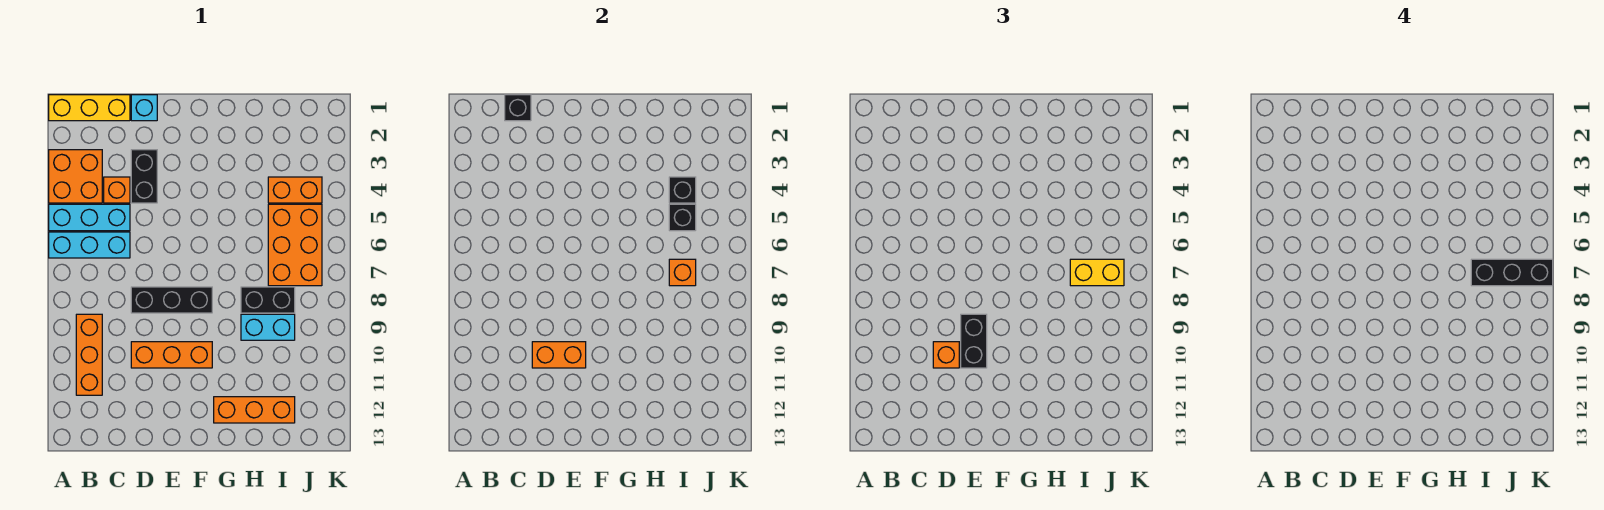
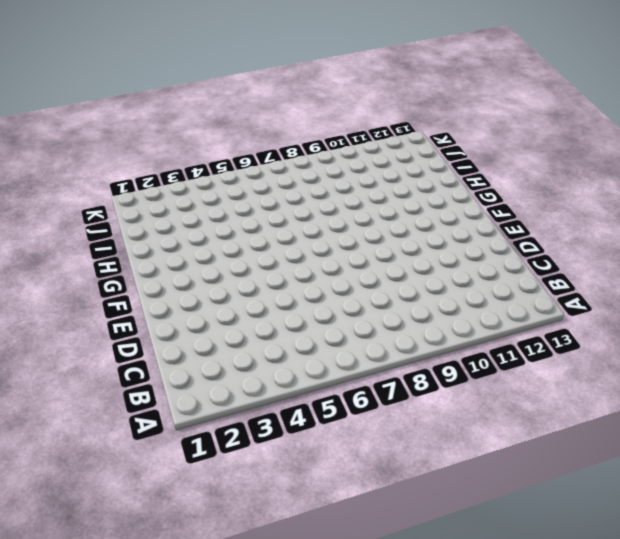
none -> yellow brick A1:C1 level 1
none -> orange brick A3:B4 level 1
none -> cyan brick A5:C5 level 1

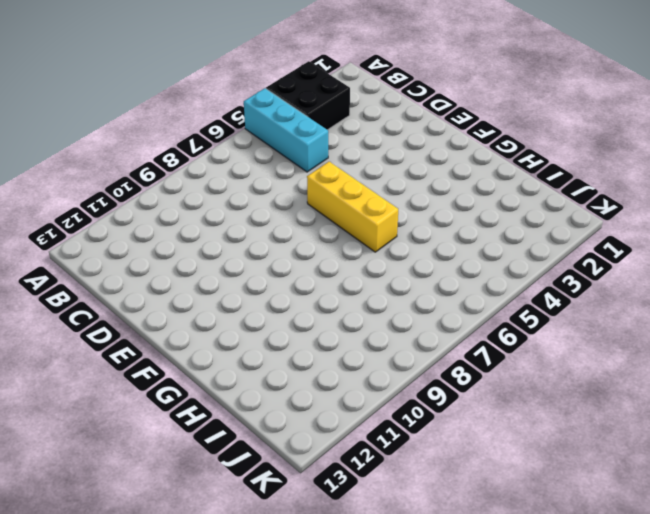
black brick A3:B4 level 1 -> orange brick A3:B4 level 1
yellow brick E6:G6 level 1 -> yellow brick A1:C1 level 1
none -> cyan brick A6:C6 level 1
none -> orange brick B9:B11 level 1
none -> orange brick C4 level 1

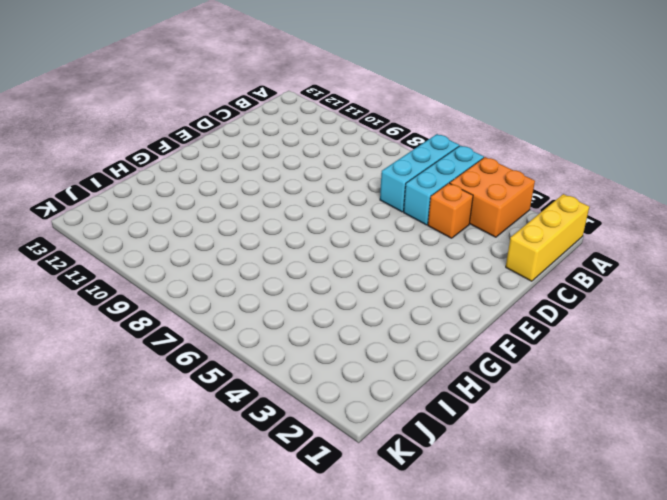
none -> orange brick B9:B11 level 1
none -> cyan brick D1 level 1
none -> black brick D3:D4 level 1

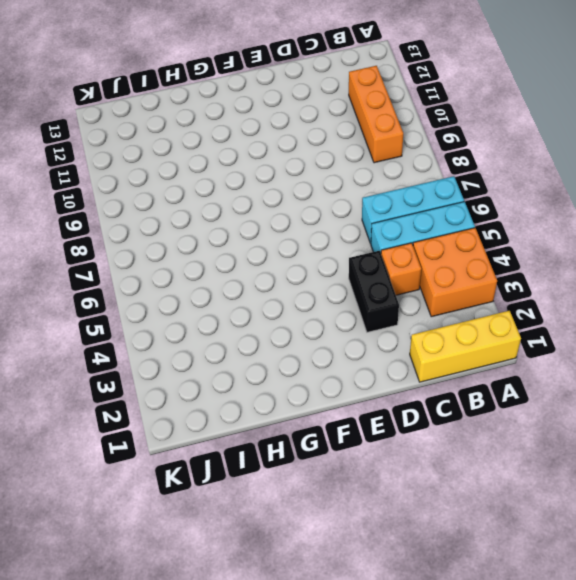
none -> cyan brick D1 level 1
none -> black brick D8:F8 level 1
none -> orange brick D10:F10 level 1

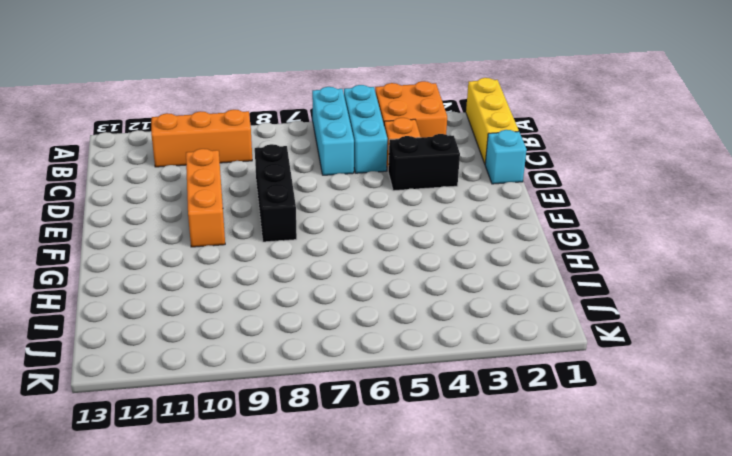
none -> orange brick G12:I12 level 1
none -> black brick H8:I8 level 1
none -> cyan brick H9:I9 level 1

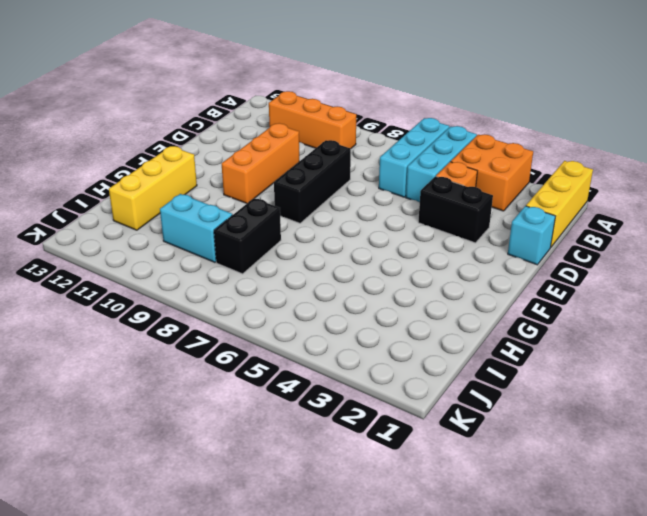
yellow brick G12:I12 level 1 -> orange brick G12:I12 level 1
cyan brick I9:I10 level 1 -> cyan brick H9:I9 level 1
none -> orange brick I4:J4 level 1
none -> orange brick I5:J7 level 1
none -> black brick C1 level 2

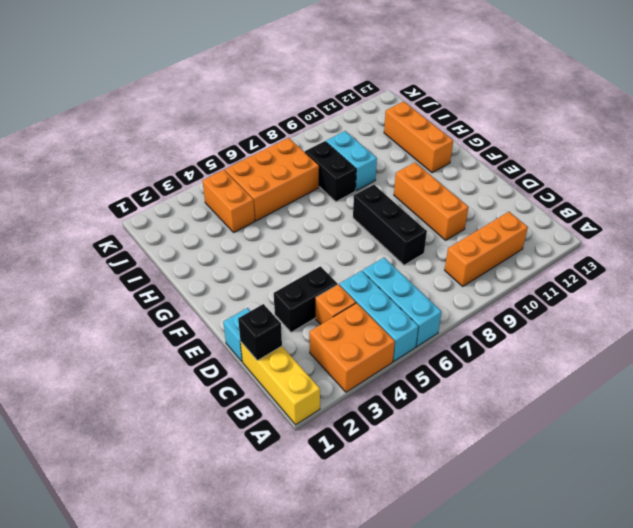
none -> orange brick D10:E10 level 2
none -> black brick I4 level 2
none -> black brick I5 level 2

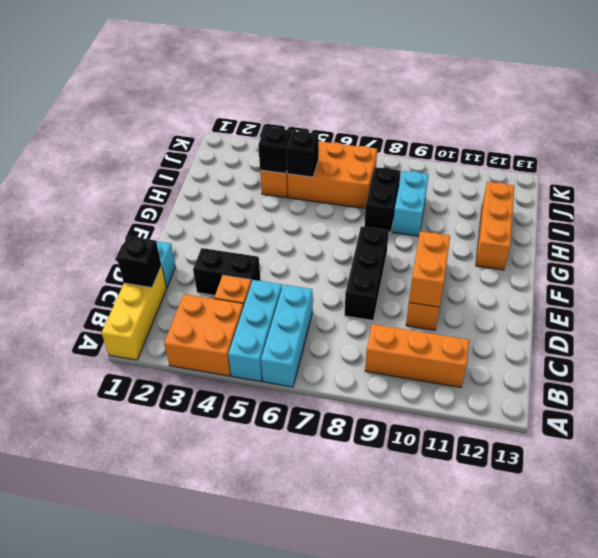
none -> orange brick I7 level 2
none -> orange brick D10 level 3
none -> black brick E9:E10 level 3

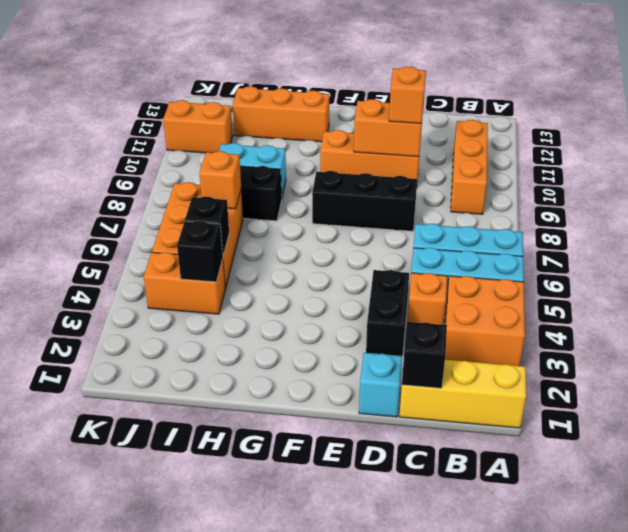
orange brick J11:K11 level 1 -> none
none -> black brick E9:E10 level 3
none -> yellow brick I7:J7 level 3
none -> black brick I7:K7 level 4

